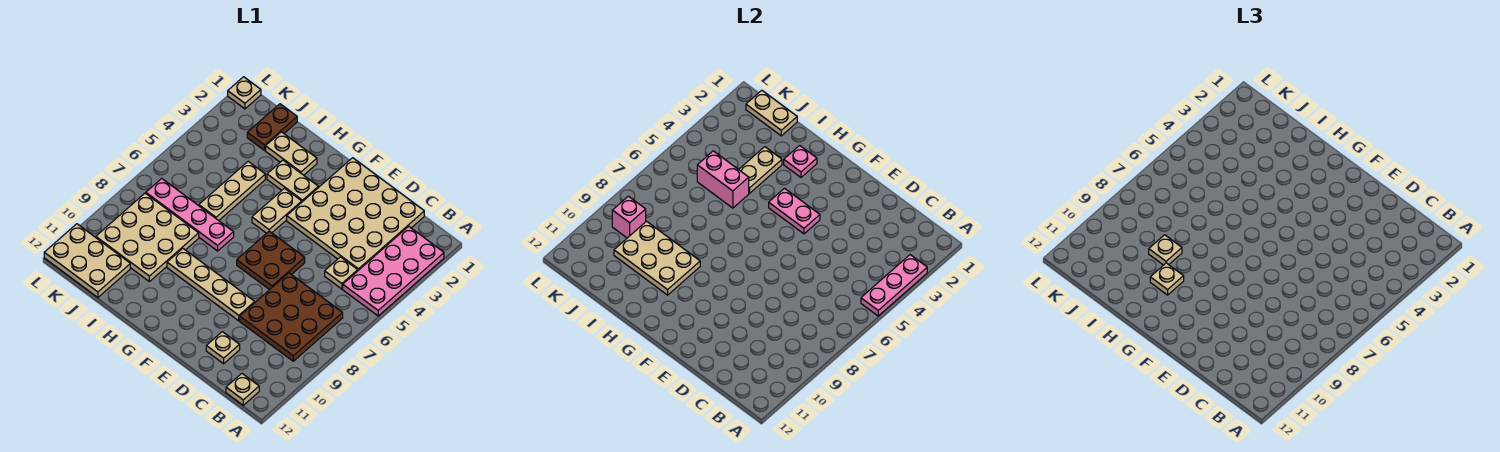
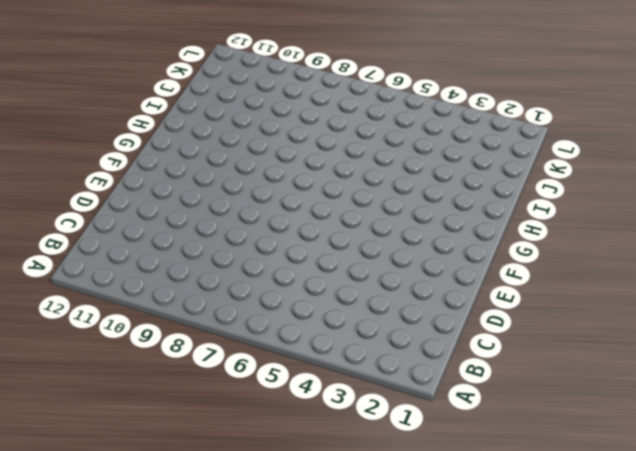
none -> pink plate A2:B5 level 1
none -> brown plate B7:D9 level 1
none -> tan plate B12 level 1

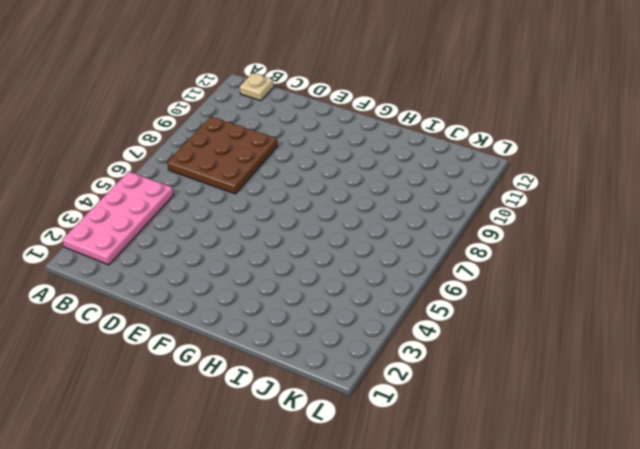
none -> tan plate C1:F4 level 1
none -> tan plate C5 level 1
none -> tan plate D11 level 1

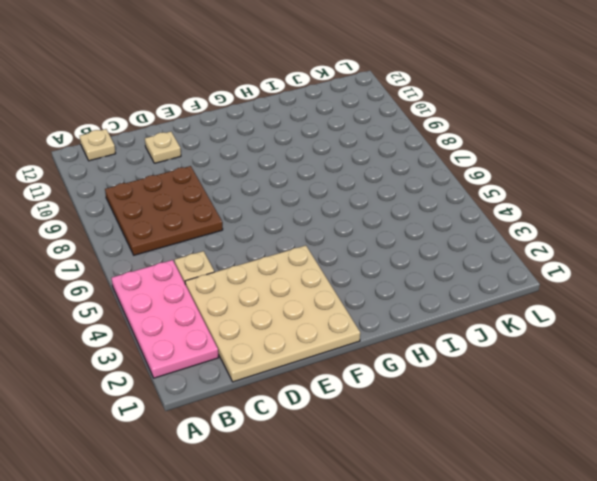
none -> brown plate E6:F7 level 1
none -> tan plate E9:H9 level 1
none -> tan plate G3:H3 level 1

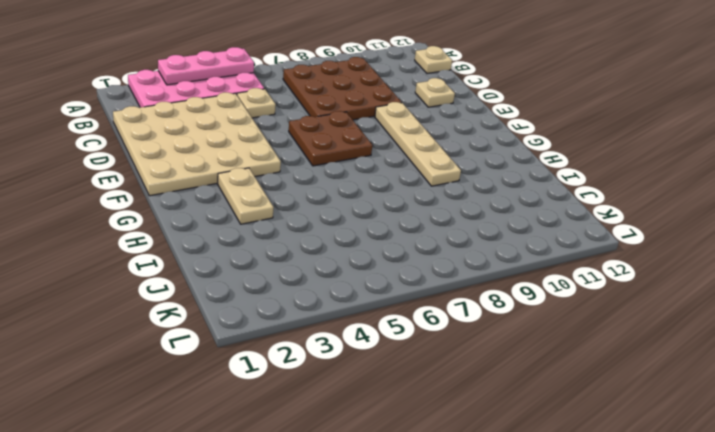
none -> tan plate G4:G5 level 1
none -> tan plate H2:I2 level 1
none -> pink plate H7:K7 level 1

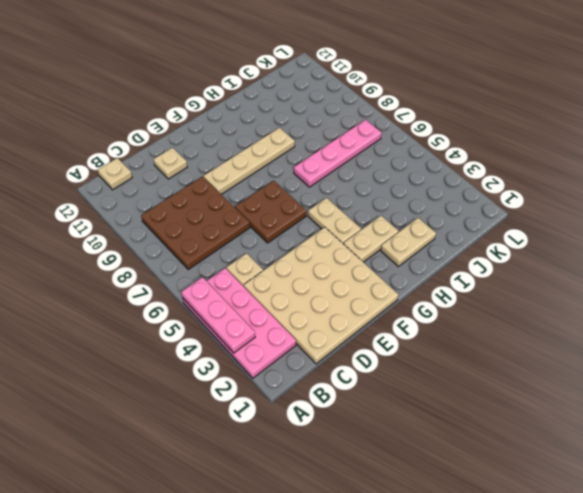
none -> tan plate I4:I6 level 1
none -> tan plate I8:K10 level 1
none -> brown plate J1:J2 level 1

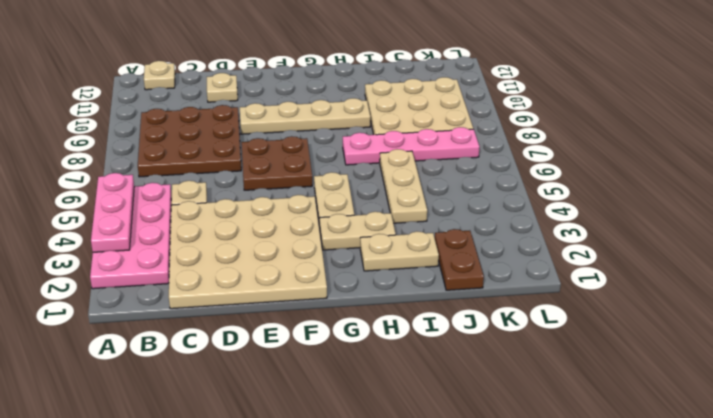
none -> tan plate J11:L12 level 1
none -> tan plate L1 level 1
none -> pink plate F4:G4 level 2

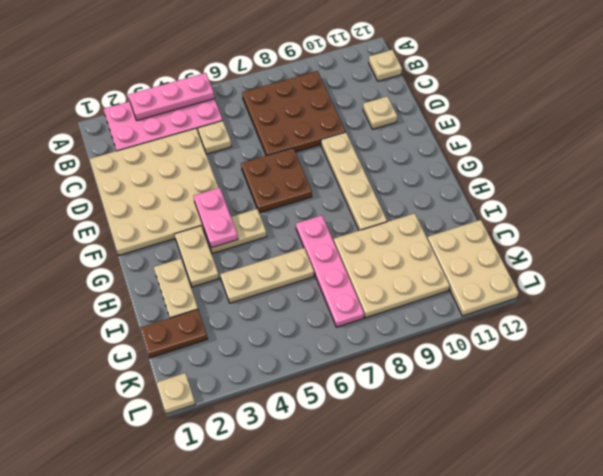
none -> pink plate H2 level 2
none -> tan plate H9:J10 level 2
none -> tan plate I3:I4 level 2

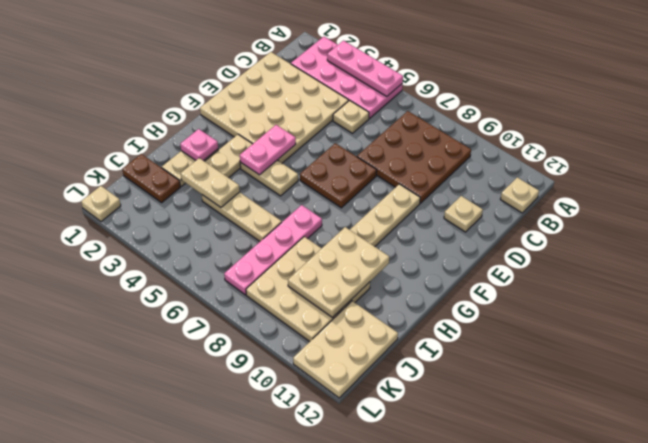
none -> pink brick I5:J5 level 2
none -> tan plate J1:K1 level 2
none -> pink brick K9 level 2

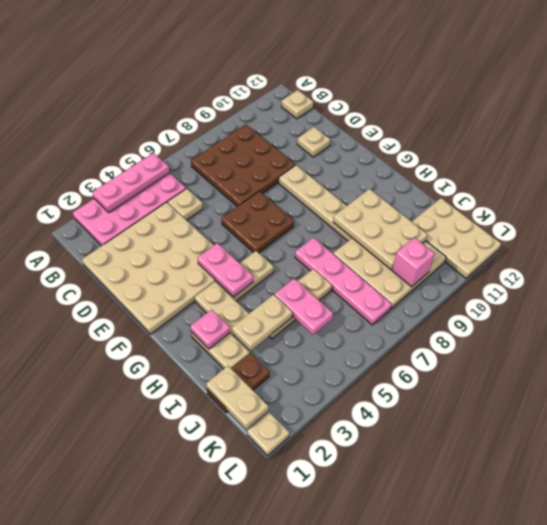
pink plate I5:J5 level 2 -> pink brick I5:J5 level 2
none -> tan plate H10 level 3
none -> tan plate I9 level 3

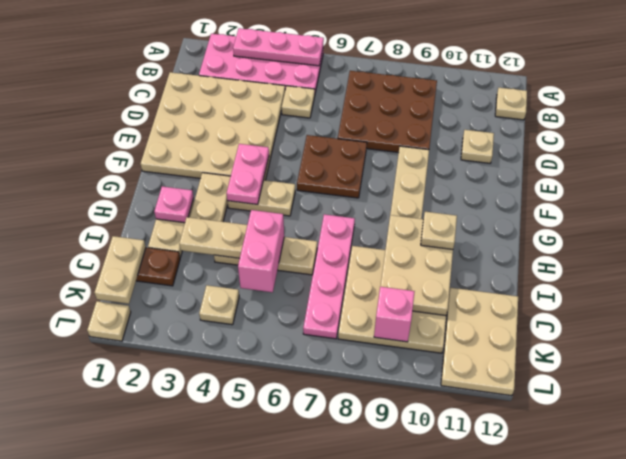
tan plate K4 level 1 -> tan plate I9 level 3

